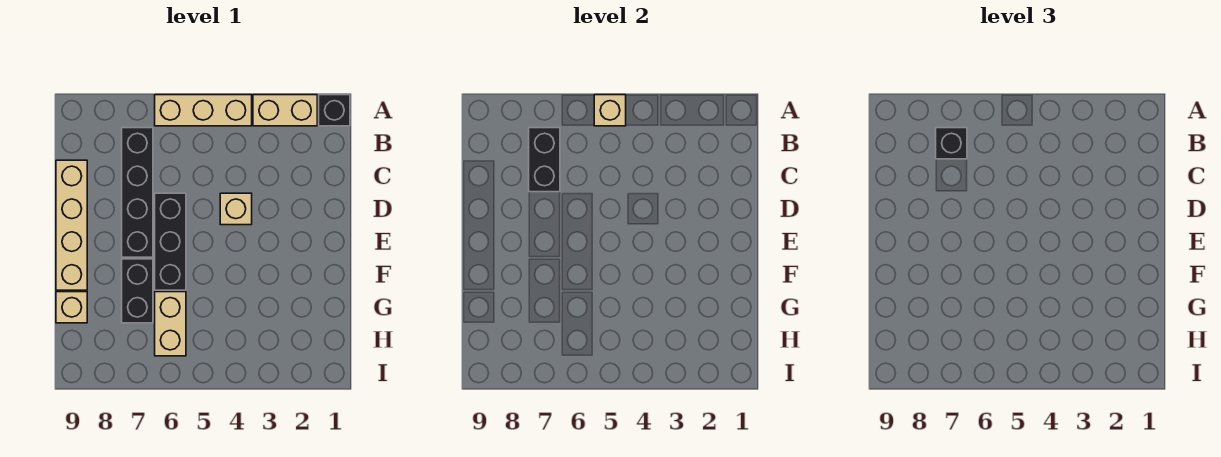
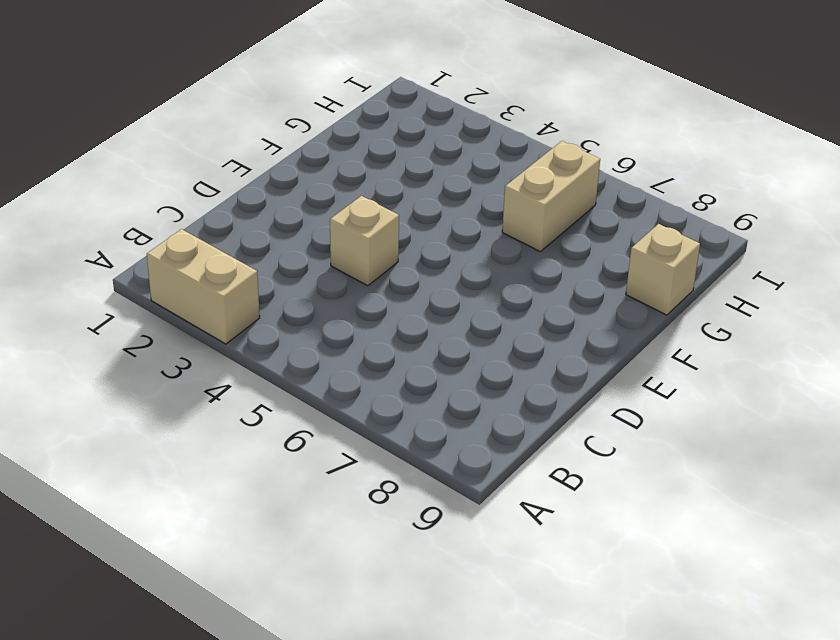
none -> black brick A1 level 1
none -> tan brick A4:A6 level 1
none -> black brick B7:E7 level 1

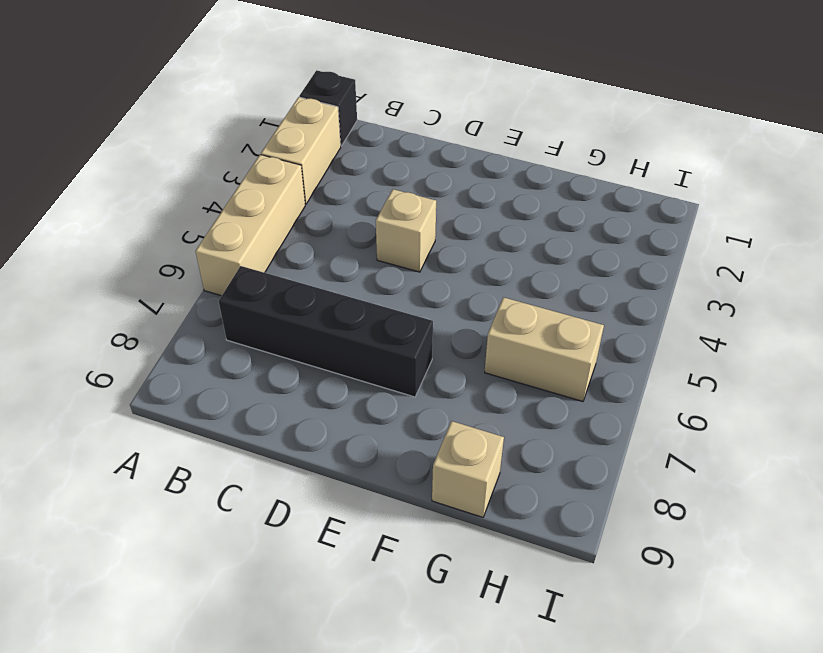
none -> tan brick C9:F9 level 1
none -> black brick D6:F6 level 1
none -> black brick F7:G7 level 1

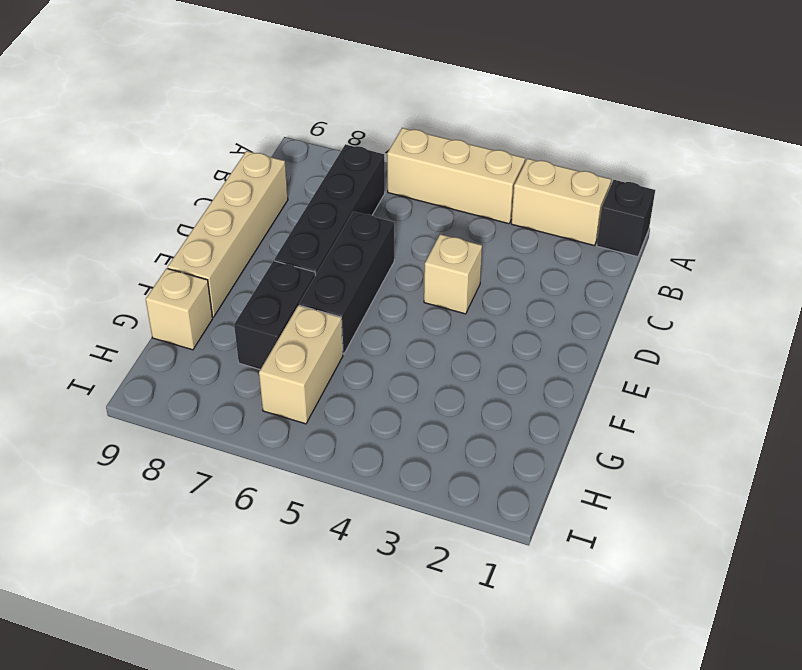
none -> tan brick A5 level 2
none -> black brick B7:C7 level 2
none -> black brick B7 level 3

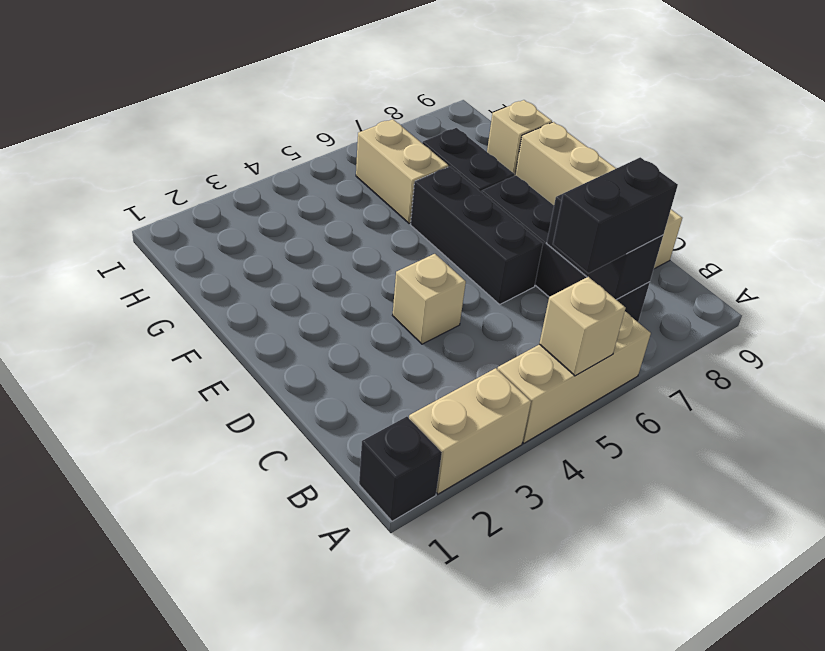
black brick B6:B7 level 3 -> black brick B7 level 3

